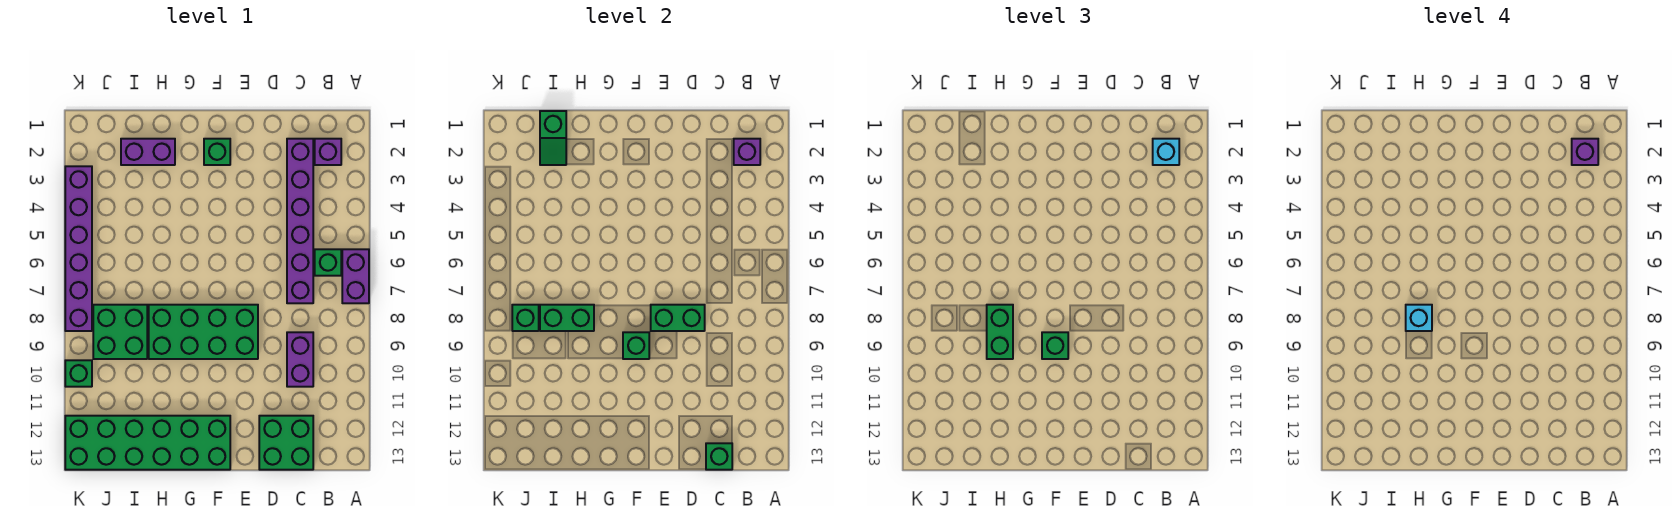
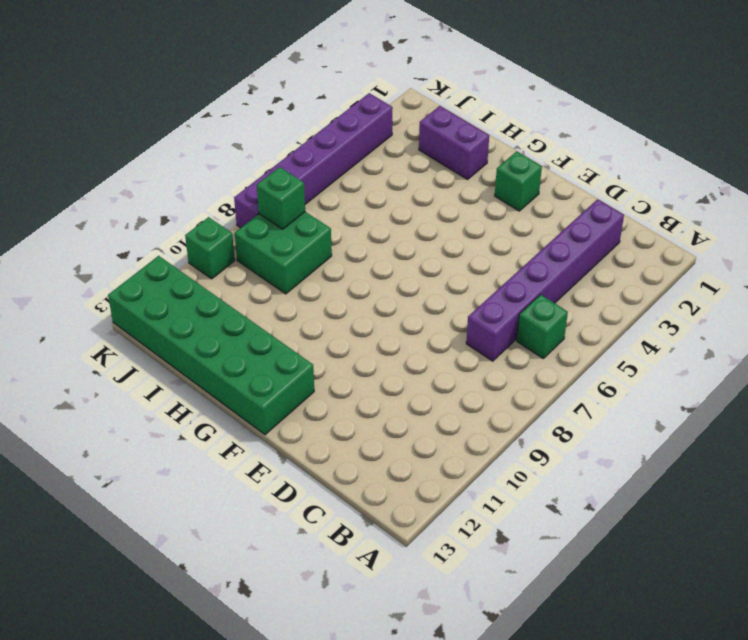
none -> purple brick A6:A7 level 1
none -> purple brick B2 level 1
none -> purple brick C9:C10 level 1

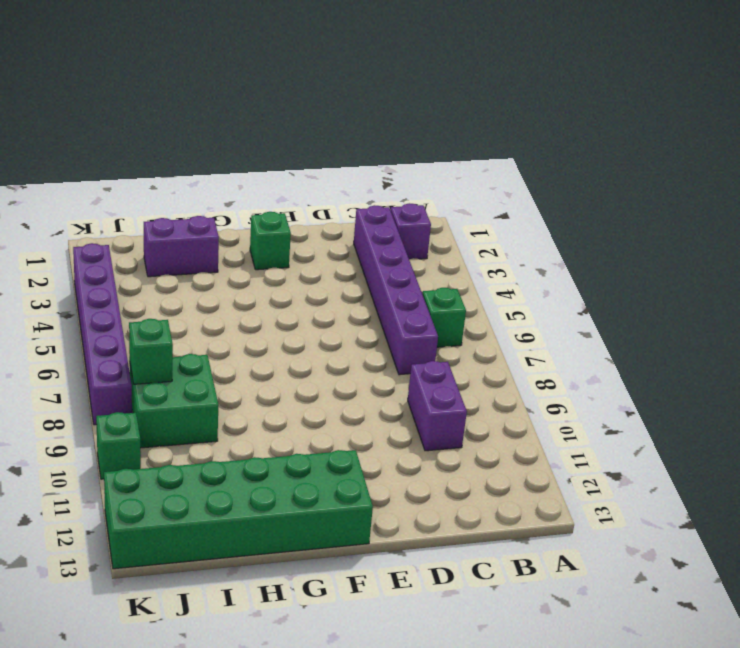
none -> purple brick A6:A7 level 1
none -> green brick C12:D13 level 1
none -> green brick E8:H9 level 1

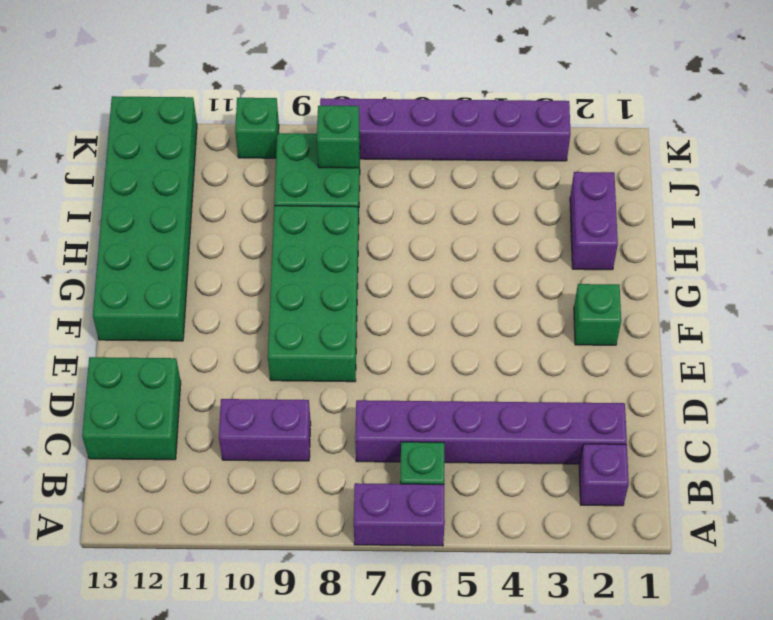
none -> purple brick B2 level 2
none -> green brick C13 level 2
none -> green brick D8:E8 level 2

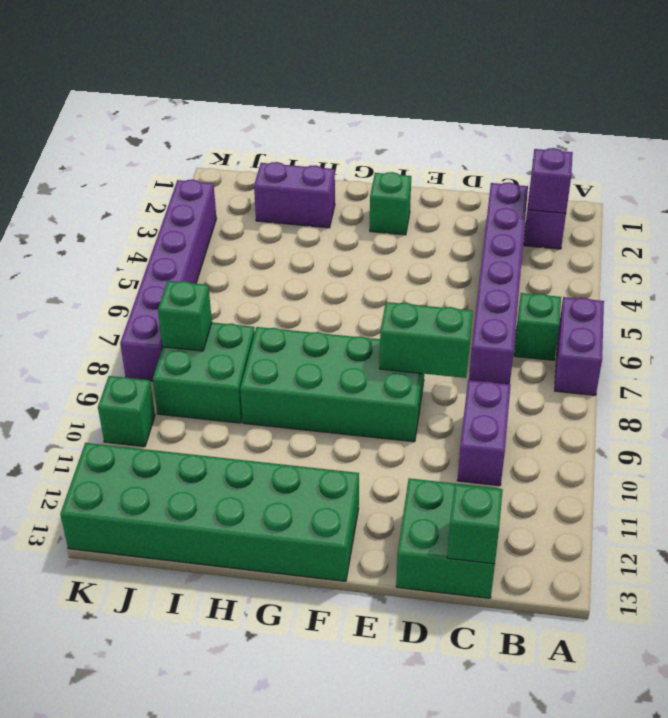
none -> green brick F9 level 2
none -> green brick H8:I8 level 2
none -> green slope I1:I2 level 2 top 1

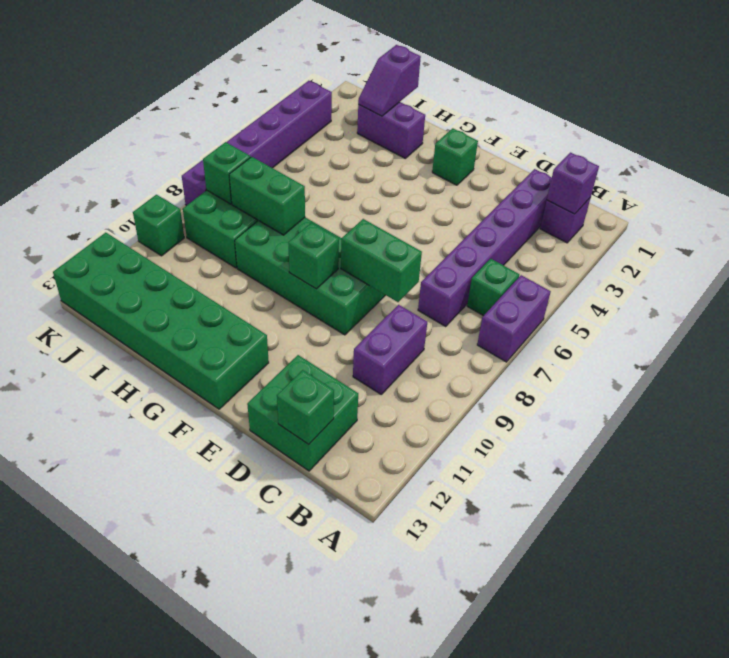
purple slope I1:I2 level 2 top 1 -> green slope I1:I2 level 2 top 1
none -> cyan brick B2 level 3
none -> green brick F9 level 3
none -> green brick H8:H9 level 3

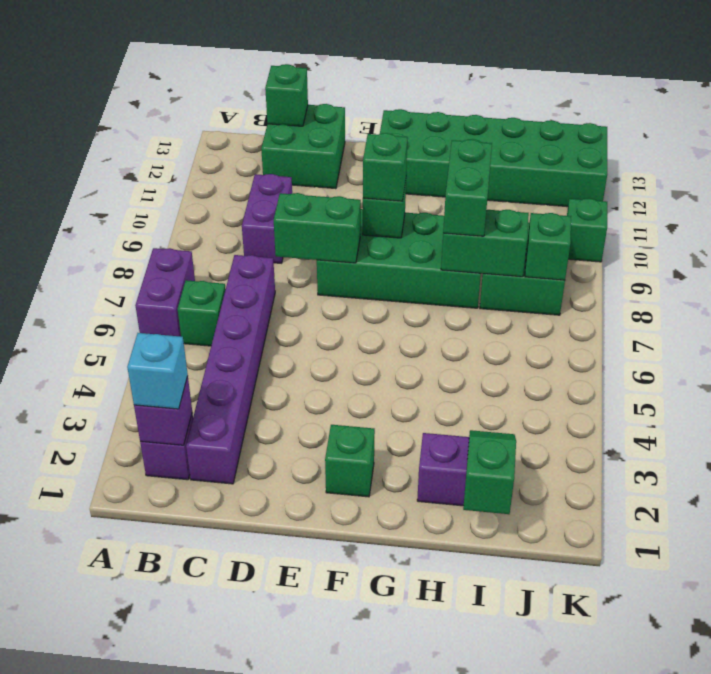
none -> purple brick K3:K8 level 1
none -> purple brick B2 level 4
none -> cyan brick H8 level 4

